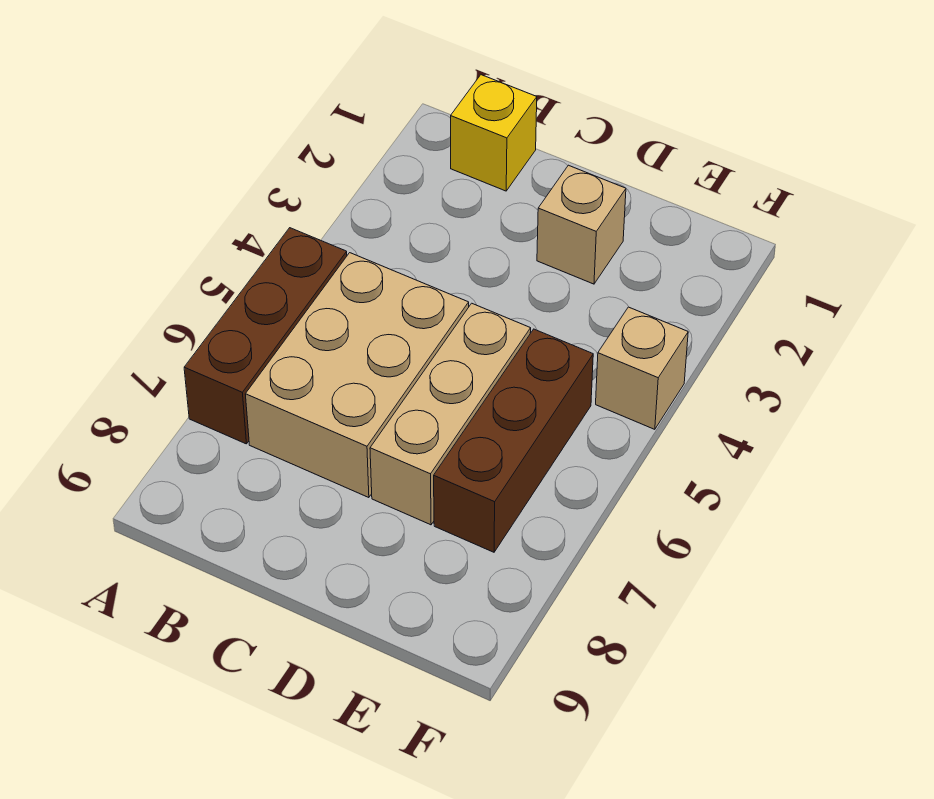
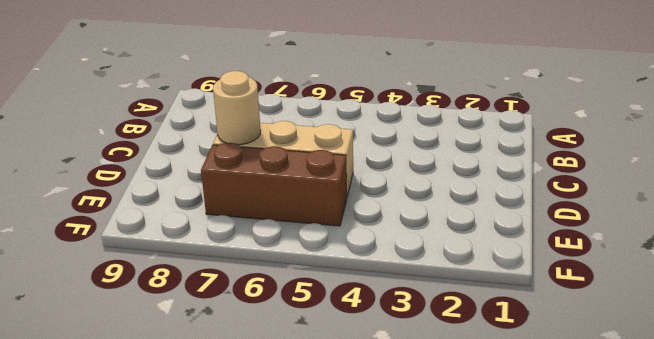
tan round brick D7 level 2 -> none
none -> brown brick A5:A7 level 1
none -> yellow brick B1 level 1

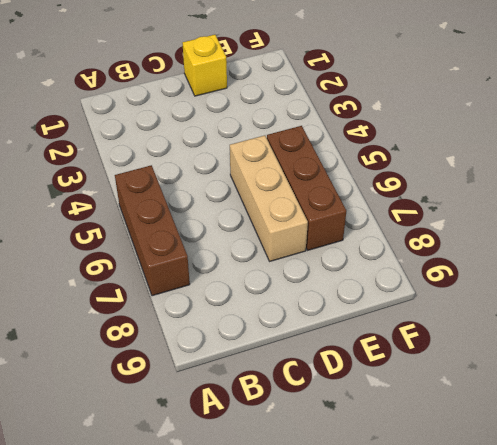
yellow brick D1 level 1 -> yellow brick B1 level 1
none -> tan brick B5:C7 level 1
none -> tan brick D2 level 1

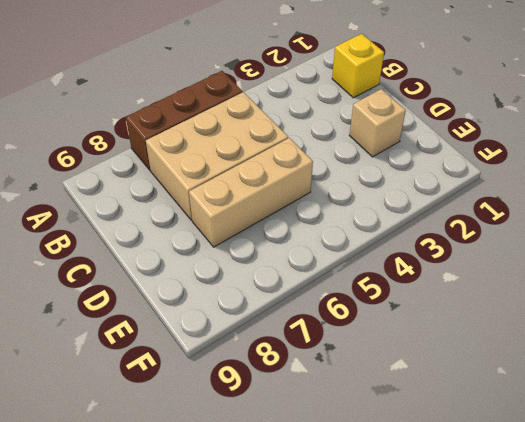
none -> brown brick E5:E7 level 1
none -> tan brick F4 level 1

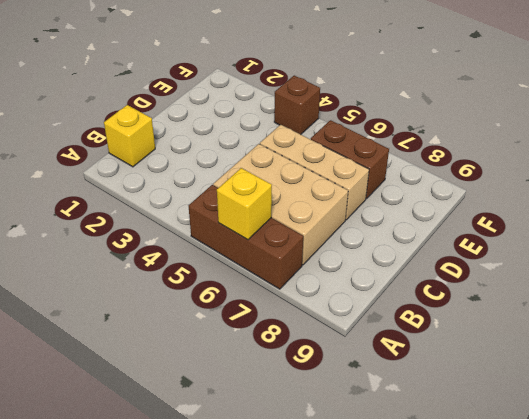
yellow brick A6 level 2 -> none
brown brick E6:E7 level 1 -> brown brick E5:E7 level 1
brown brick F4 level 1 -> tan brick F4 level 1
none -> tan brick D2 level 1

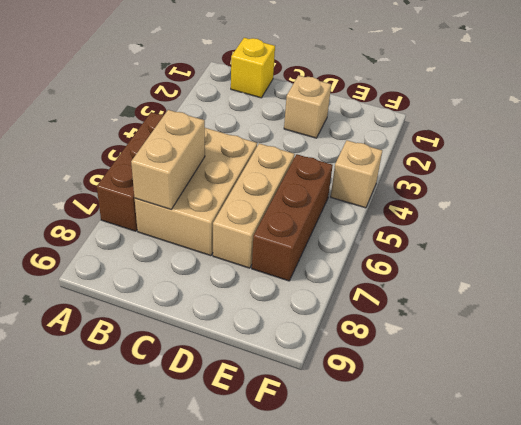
tan brick B6:B7 level 2 -> none

